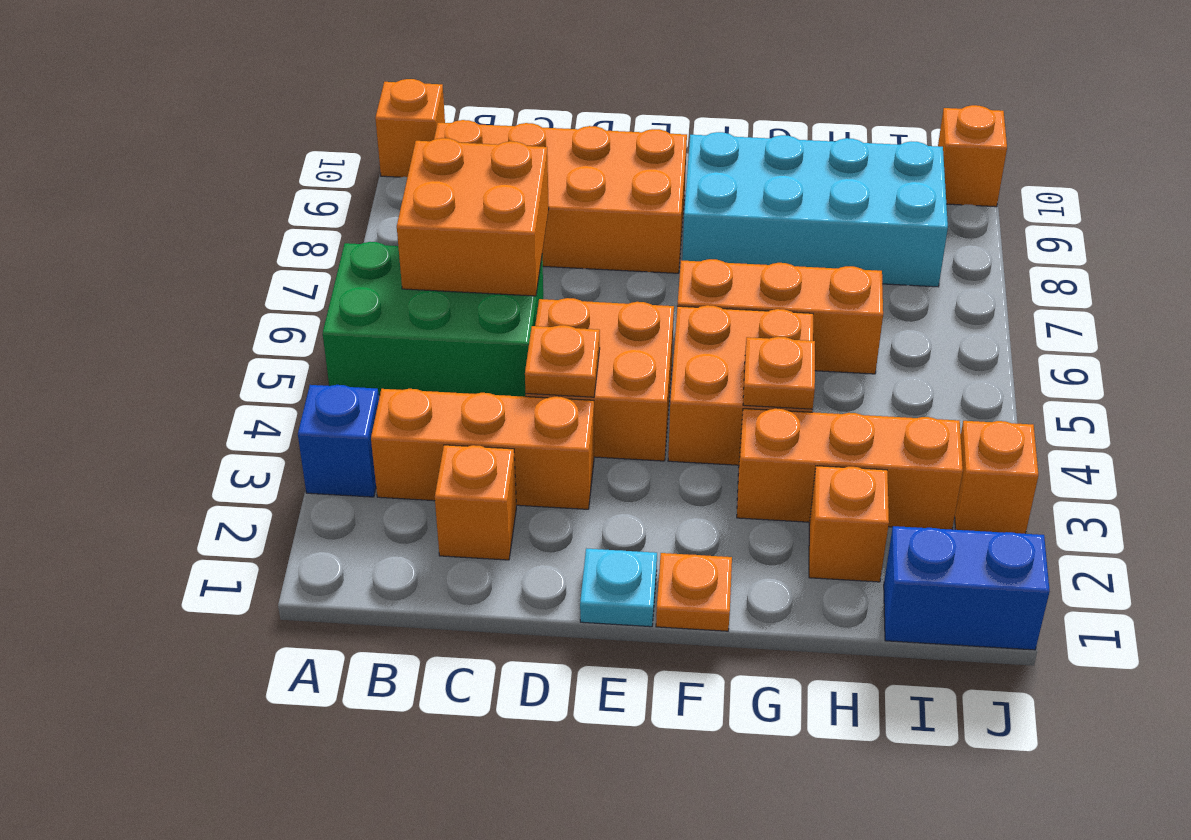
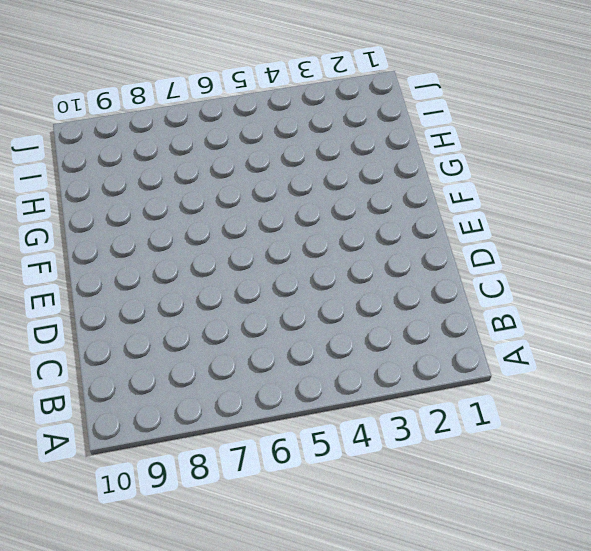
none -> blue brick A3 level 1
none -> green brick A5:C6 level 1
none -> orange brick A10 level 1

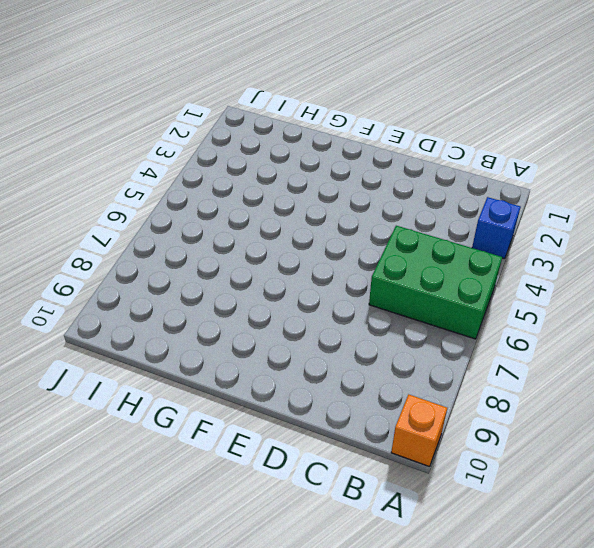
none -> orange brick B3:D3 level 1
none -> orange brick B8:E9 level 1
none -> orange brick C2 level 1

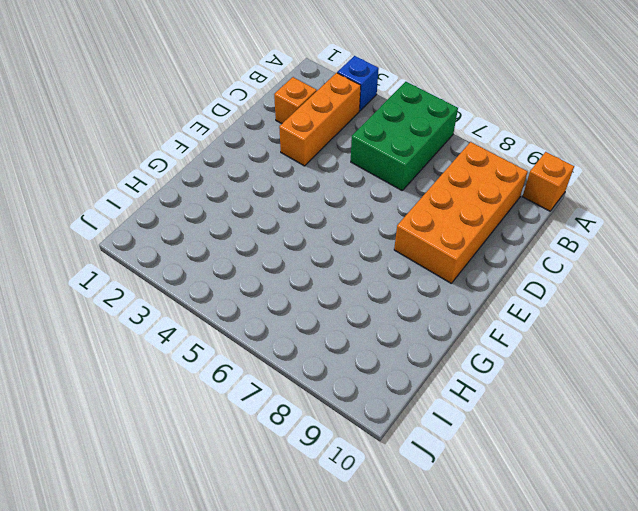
none -> orange brick D4:E5 level 1
none -> cyan plate E1 level 1
none -> orange plate F1 level 1

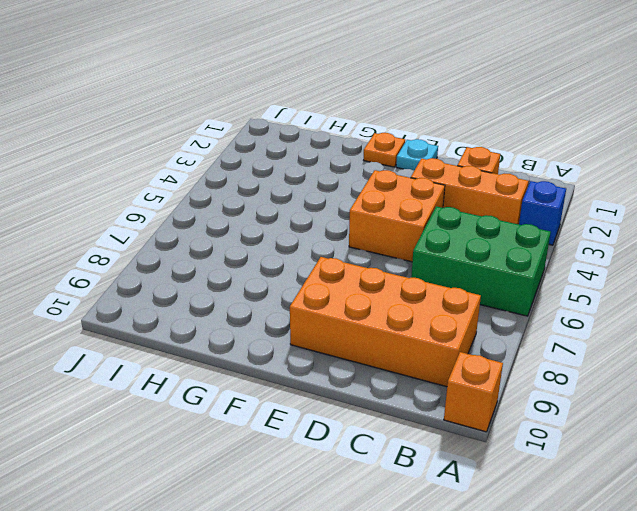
none -> orange brick F4:G5 level 1
none -> orange brick F6:H6 level 1
none -> cyan brick F8:I9 level 1

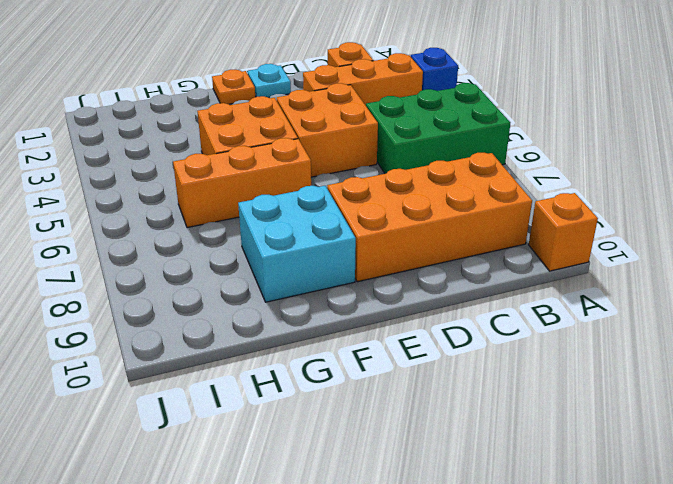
cyan brick F8:G9 level 1 -> cyan brick F8:I9 level 1
none -> orange brick G3:I3 level 1
none -> orange brick H2 level 1
none -> blue brick I1:J1 level 1

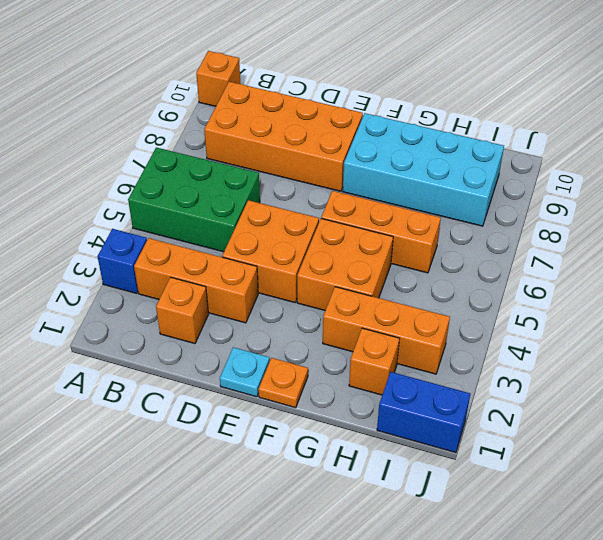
none -> orange brick J3 level 1
none -> orange brick J10 level 1
none -> orange brick B6:C7 level 2

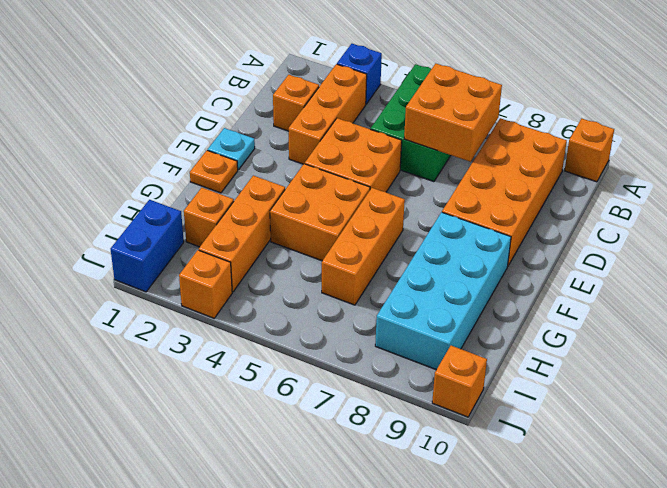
none -> orange plate D4 level 2
none -> orange plate G4 level 2

